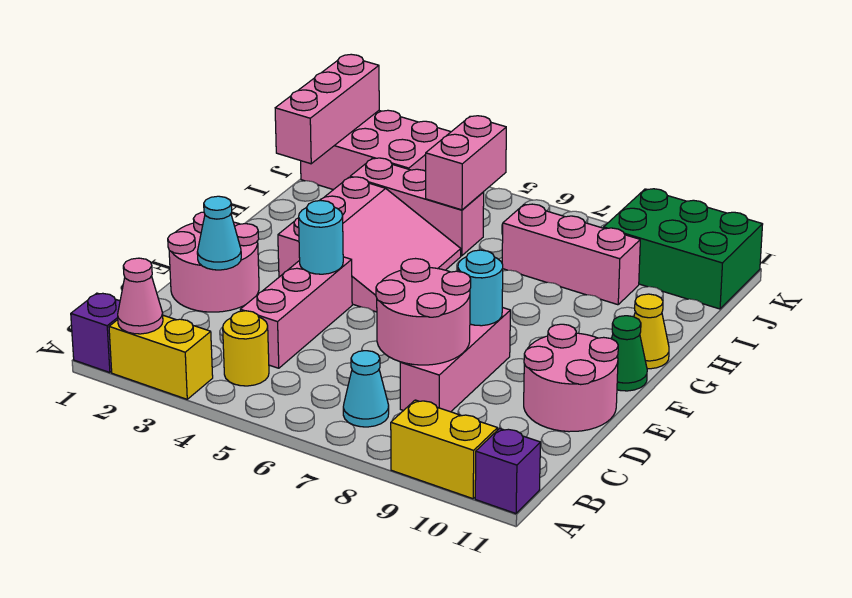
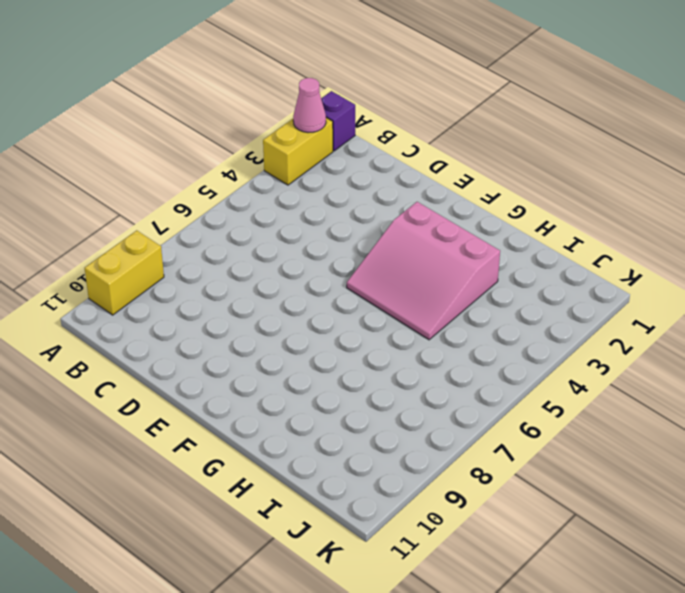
none -> purple brick A11 level 1
none -> yellow round brick B4 level 1
none -> cyan cone B7 level 1

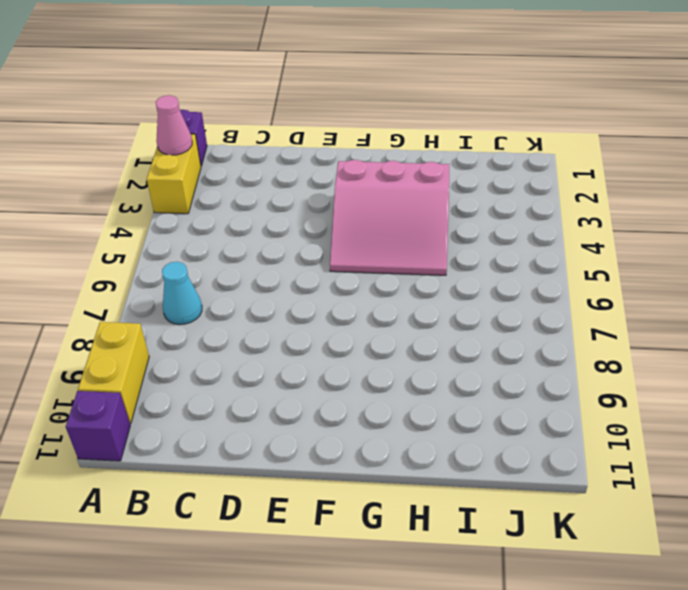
none -> yellow round brick B4 level 1
none -> pink brick C4:E4 level 1
none -> pink brick C8:E8 level 1

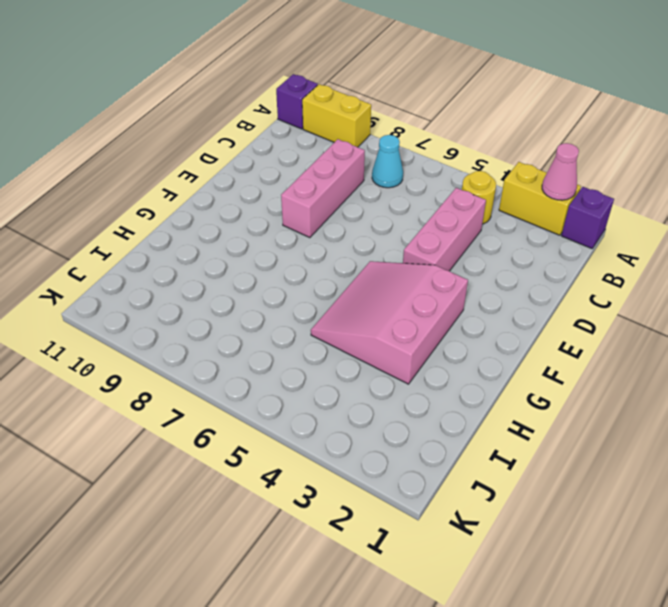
none -> pink round brick D1:E2 level 1
none -> pink round brick D10:E11 level 1
none -> green cone F11 level 1

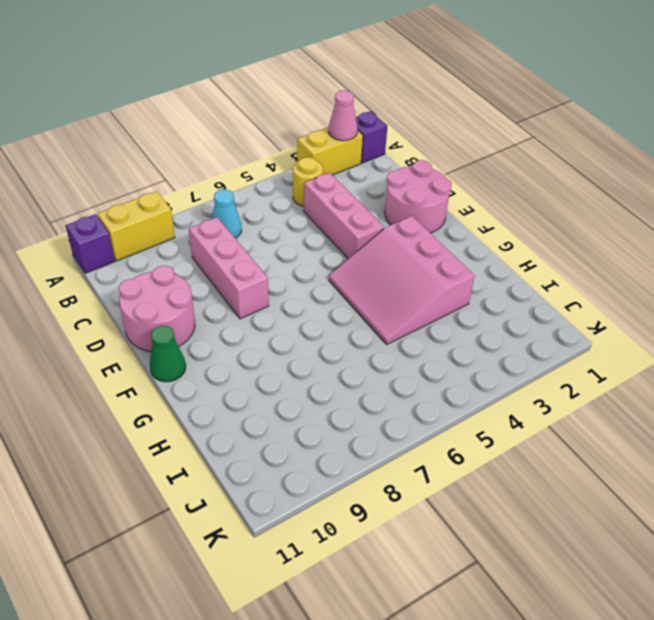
none -> yellow cone G11 level 1
none -> pink brick I3:I5 level 1
none -> pink brick I7:I9 level 1

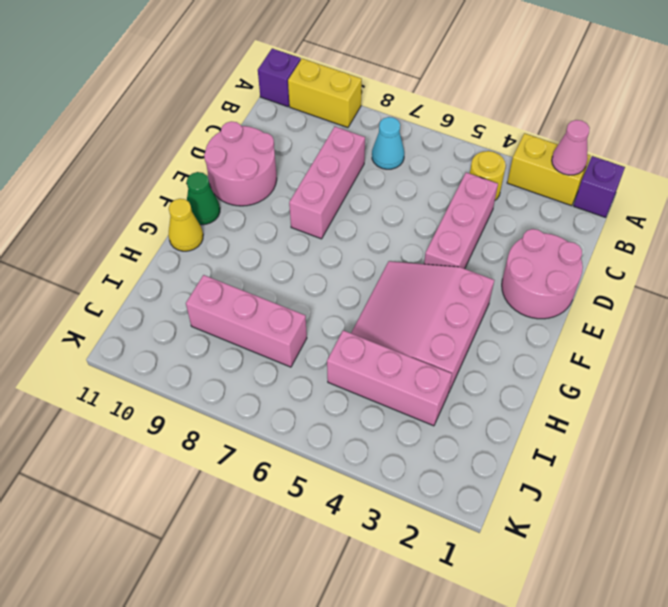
none -> pink brick J1:K3 level 1
none -> green brick J9:K11 level 1
none -> pink round brick C7:D8 level 2

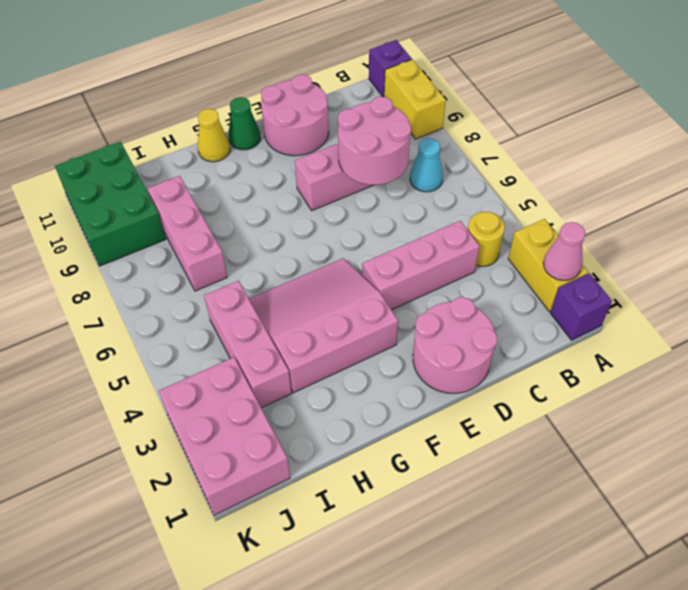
none -> cyan cone D2 level 2
none -> cyan round brick E4 level 2
none -> cyan round brick E8 level 2

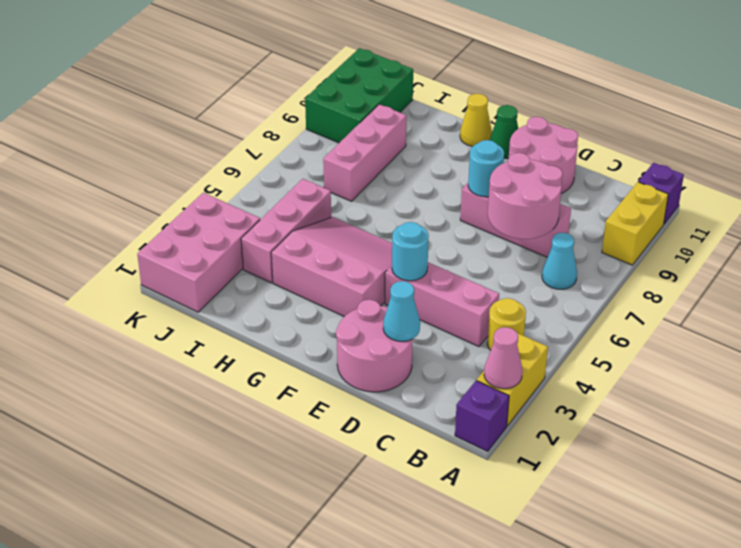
none -> pink brick I1:K1 level 2
none -> pink brick I5:J5 level 2

